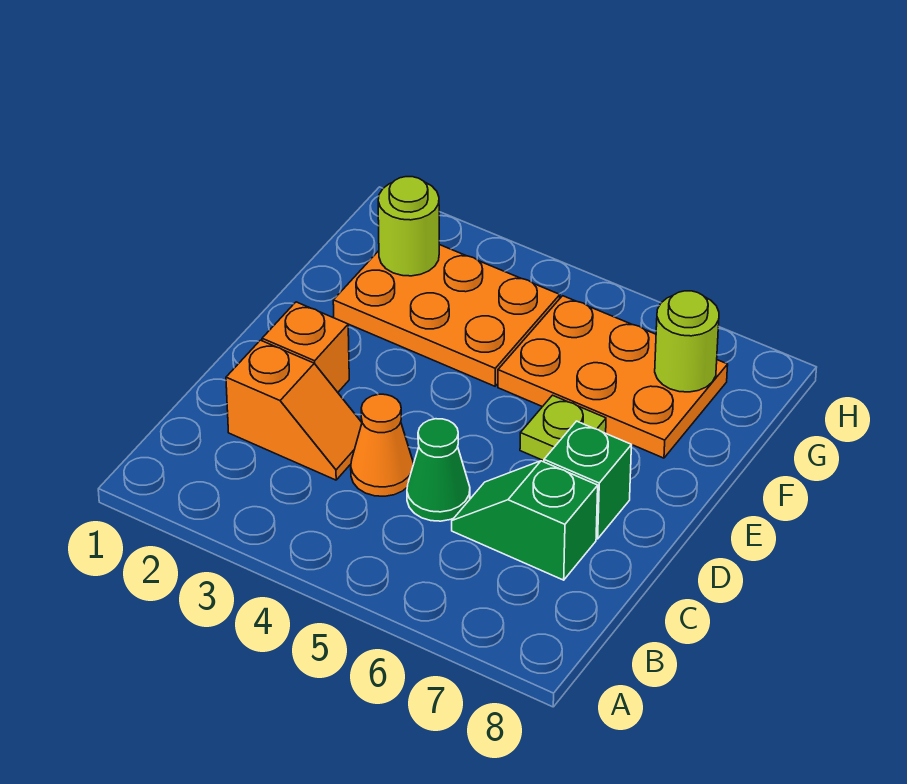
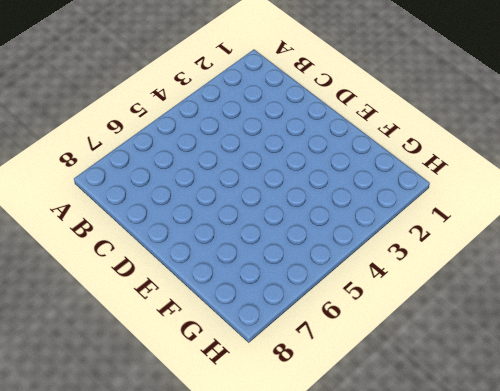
none -> orange slope C2:C3 level 1 top 2
none -> orange cone C4 level 1

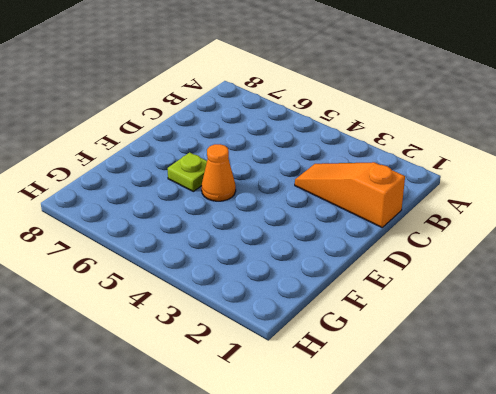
orange slope C1:C3 level 1 top 1 -> orange slope C2:C3 level 1 top 2
orange cone E5 level 1 -> orange cone C4 level 1
none -> green cone C5 level 1
none -> green slope C6:C7 level 1 top 7

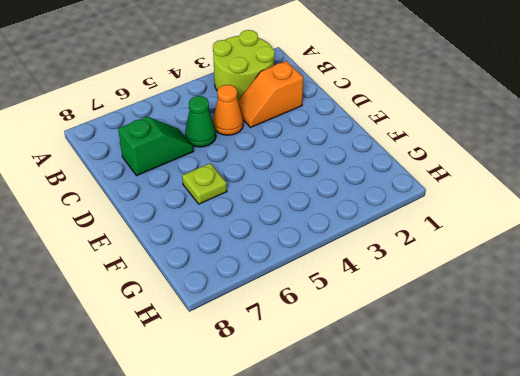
lime round brick A2:B3 level 1 -> none
none -> orange brick D2 level 1
none -> green brick D7 level 1

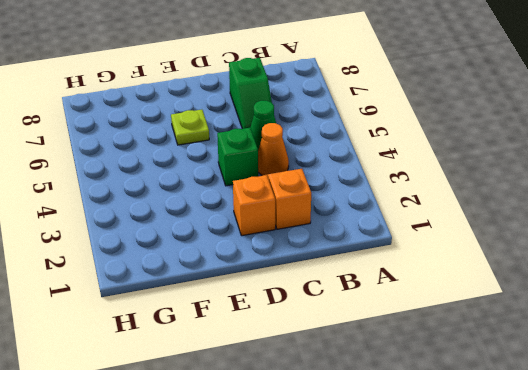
green brick D4 level 1 -> green brick D7 level 1
none -> orange plate F2:G4 level 1
none -> orange plate F5:G7 level 1

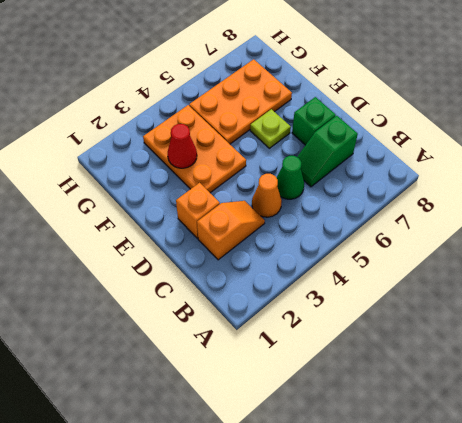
orange plate E3:G4 level 1 -> orange plate F2:G4 level 1
red cone F3 level 2 -> none
none -> lime round brick G2 level 2
none -> lime round brick G7 level 2

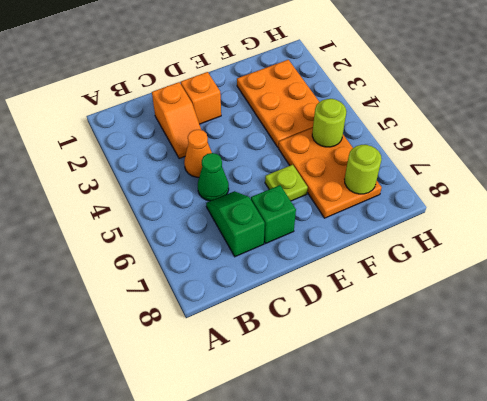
lime round brick G5 level 2 -> lime round brick G2 level 2

